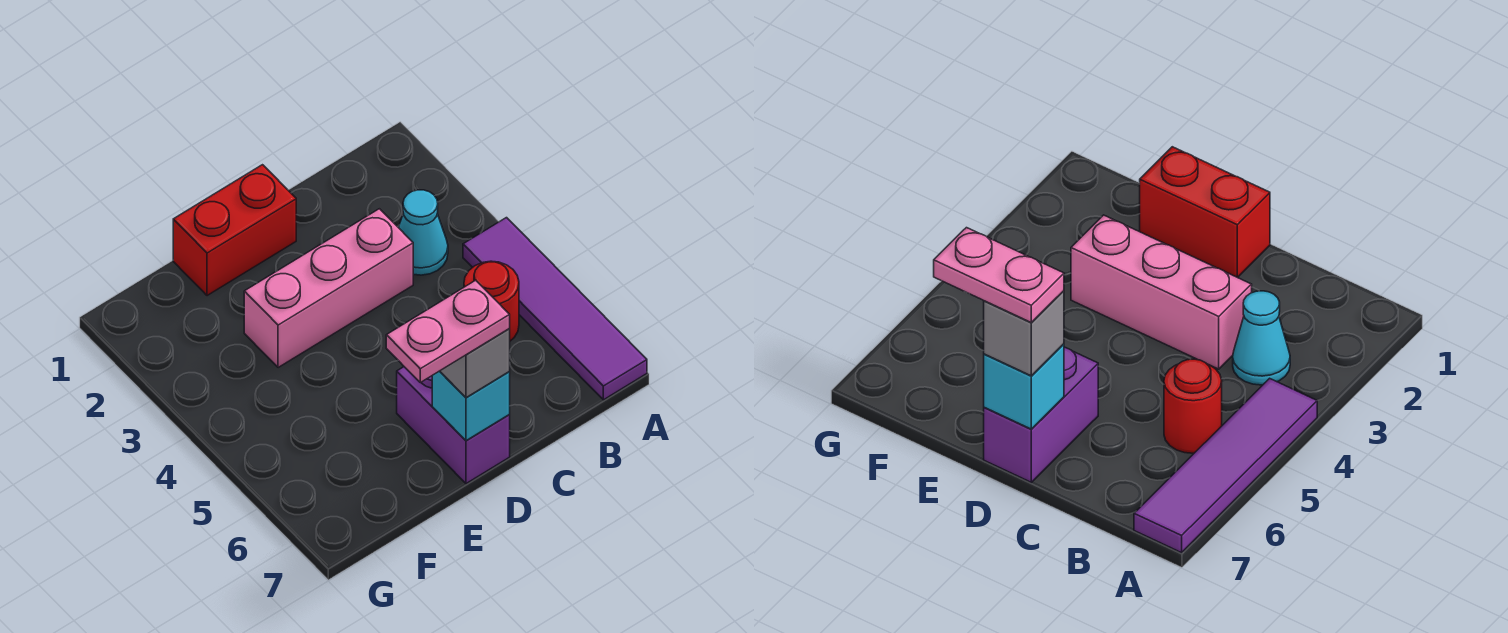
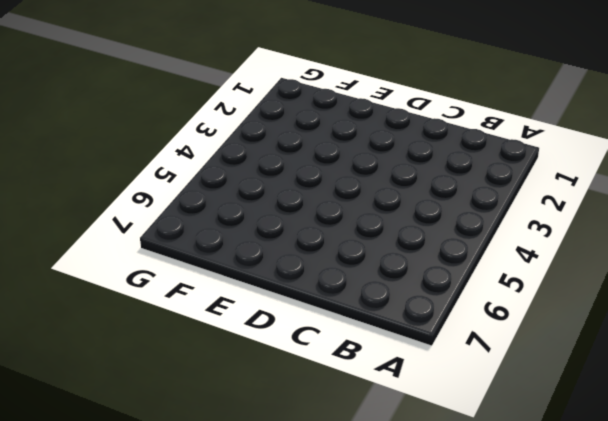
none -> purple tile A4:A7 level 1
none -> cyan cone B3 level 1

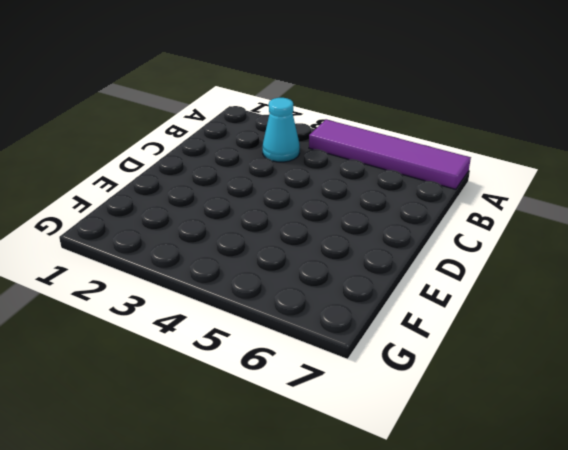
none -> red round brick B5 level 1
none -> pink brick C3:E3 level 1

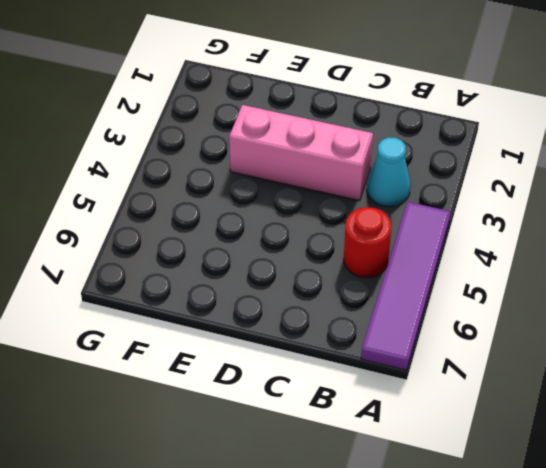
none -> red brick D1:E1 level 1
none -> purple brick D6:D7 level 1

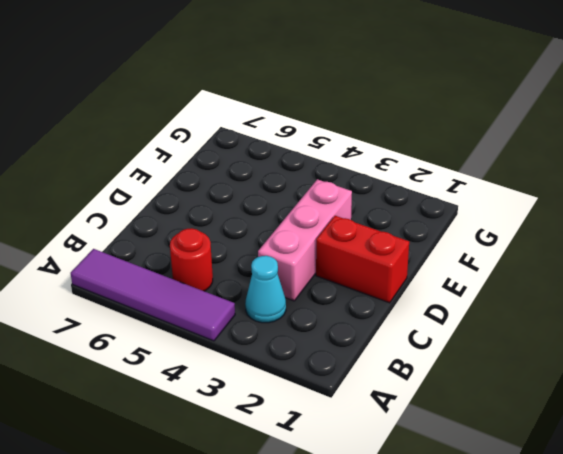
red brick D1:D2 level 1 -> red brick D1:E1 level 1
none -> purple brick D6:D7 level 1
none -> cyan brick D7 level 2

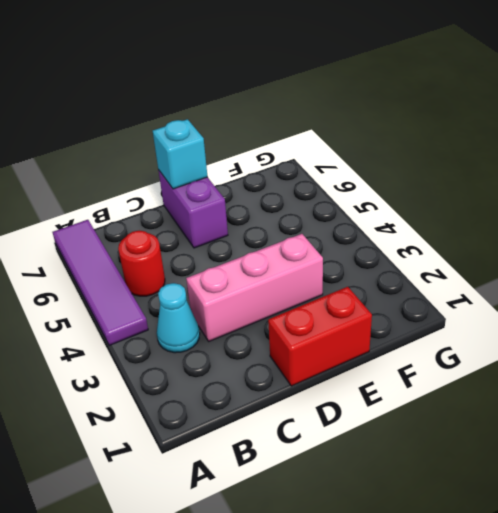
none -> grey brick D7 level 3
none -> pink plate D7:E7 level 4

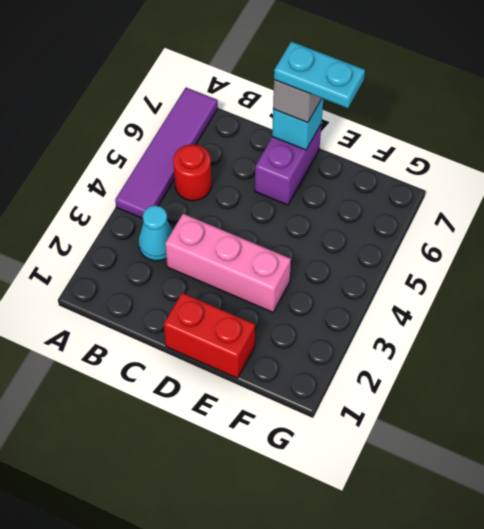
cyan plate D7:E7 level 4 -> pink plate D7:E7 level 4

